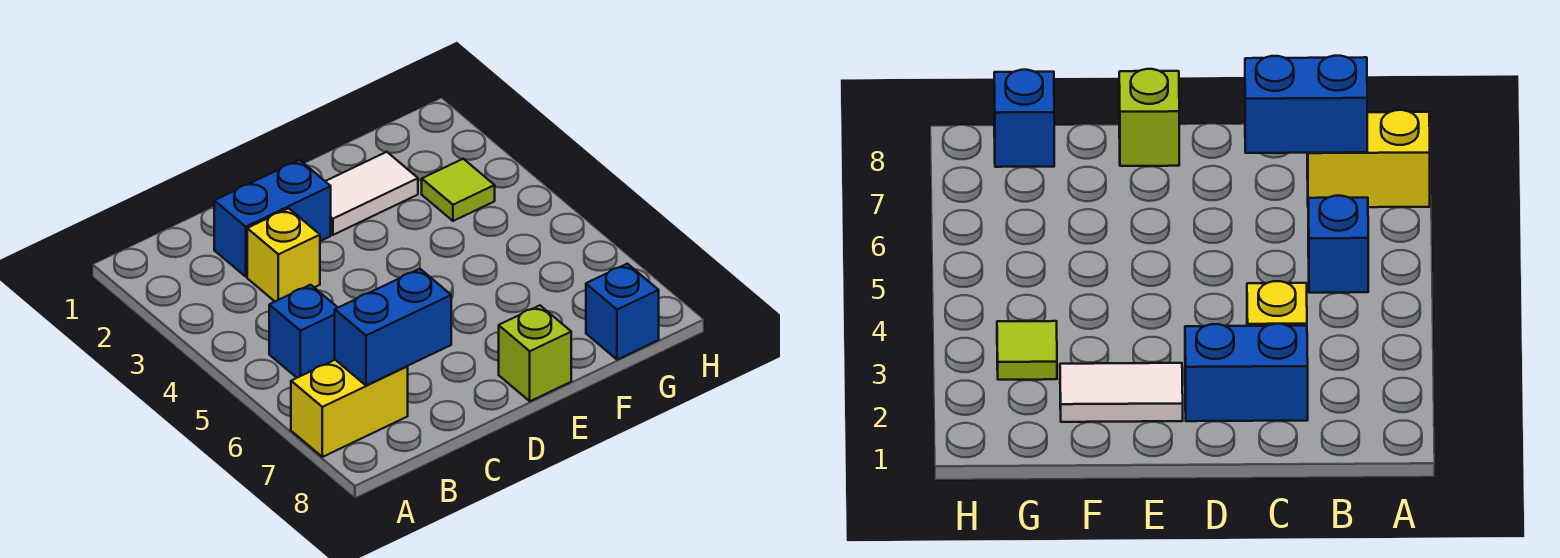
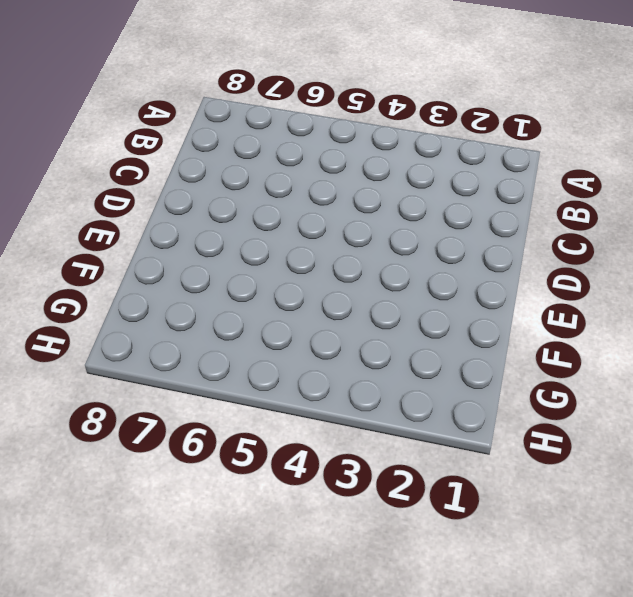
none -> yellow brick A7:B7 level 1
none -> blue brick B5 level 1

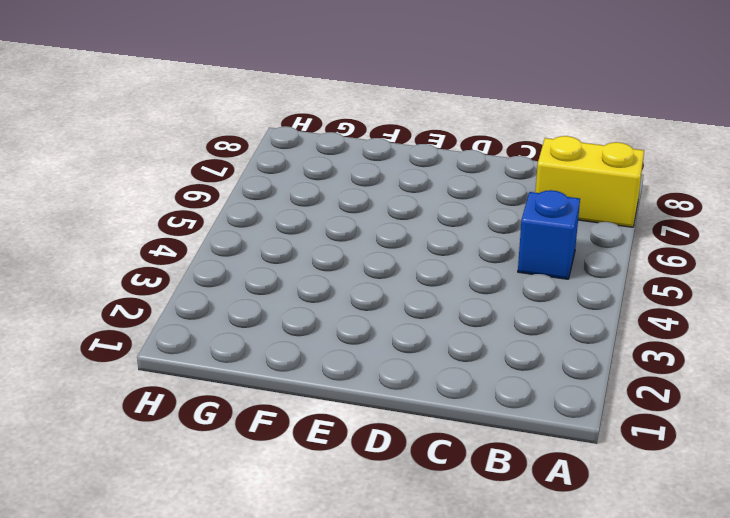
none -> blue brick C2:D2 level 1
none -> yellow brick C3 level 1

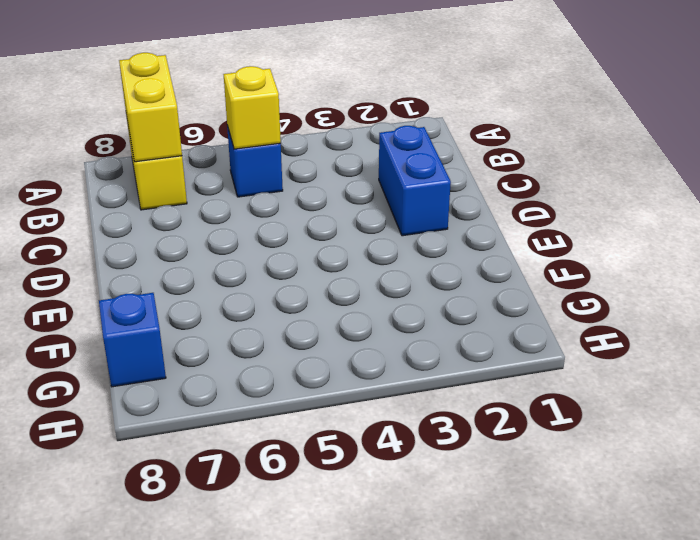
yellow brick A7:B7 level 2 -> blue brick B7:C7 level 2
yellow brick B5 level 2 -> yellow brick C3 level 1
none -> white tile E2:F2 level 1
none -> lime brick E8 level 1

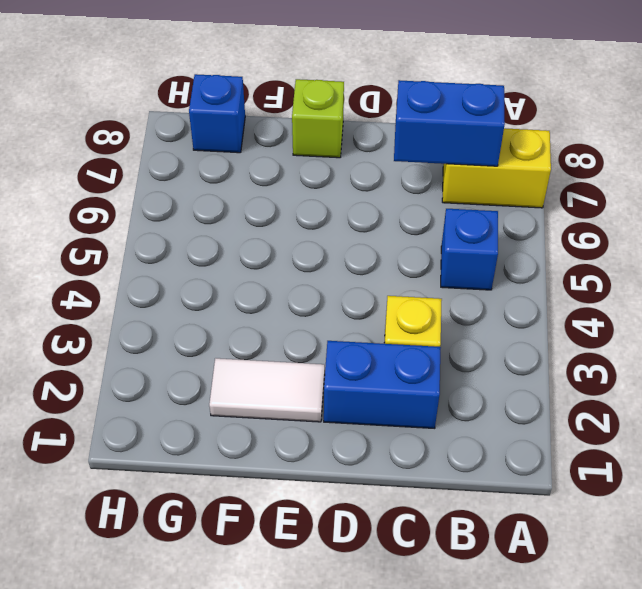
none -> lime tile G3 level 1

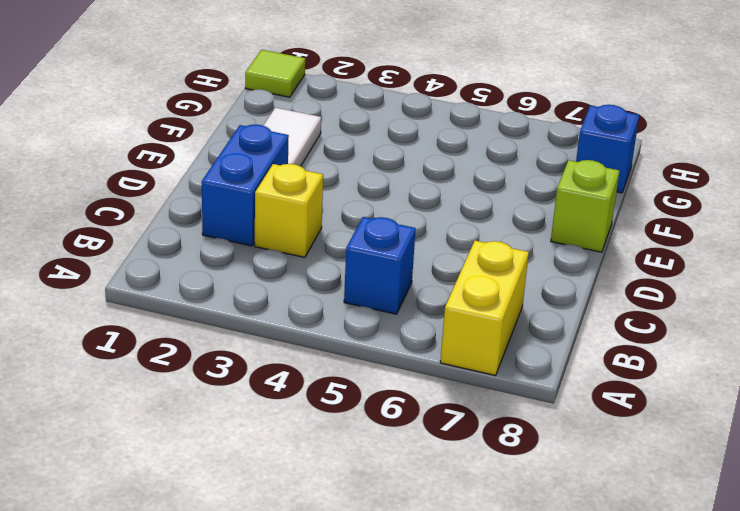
lime tile H1 level 1 -> lime tile G3 level 1
none -> blue brick B7:C7 level 2

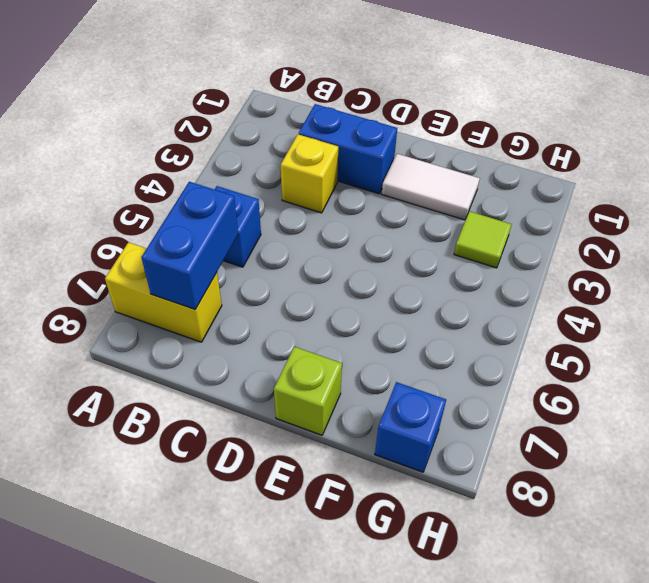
blue brick B6:B7 level 2 -> blue brick B7:C7 level 2

